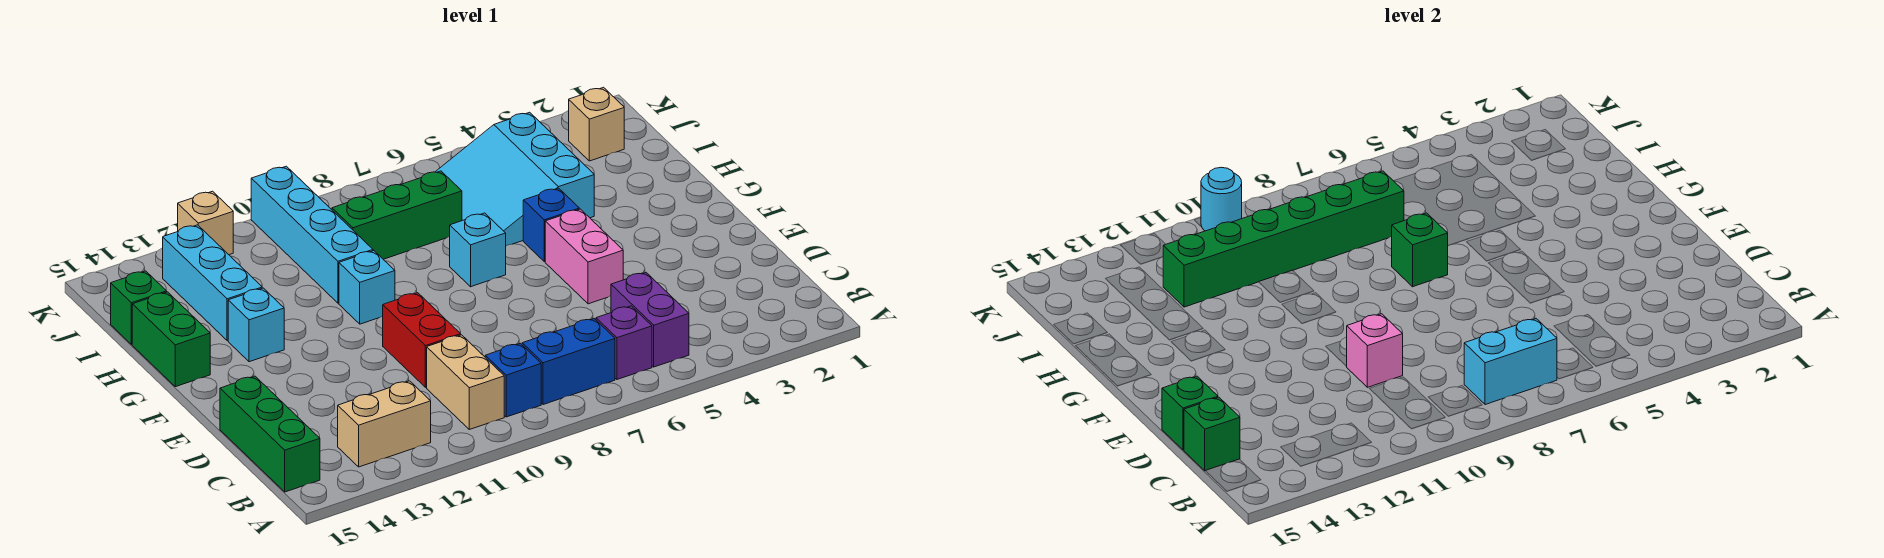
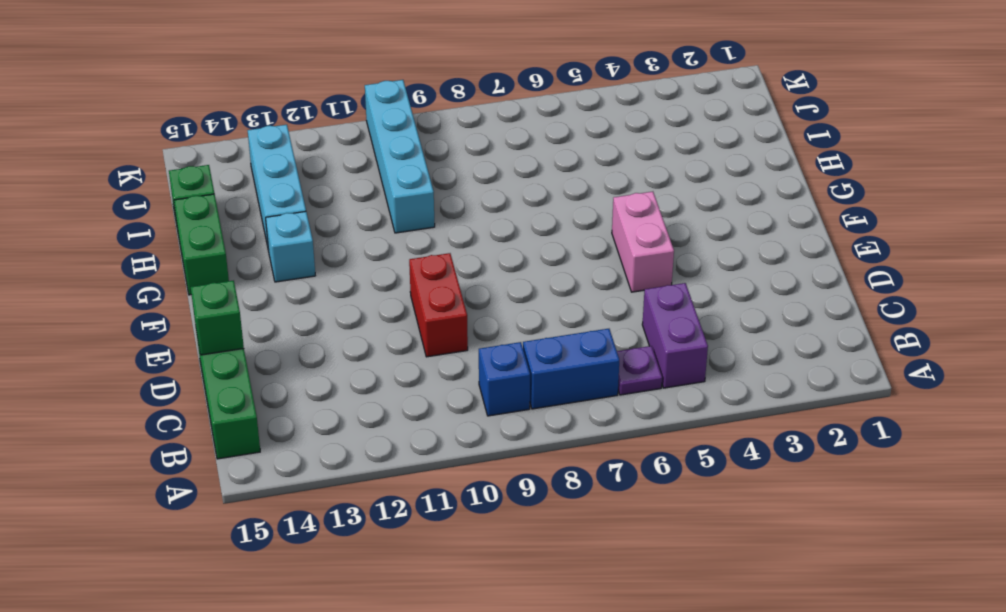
purple plate B6 level 1 -> purple brick B6 level 1
none -> tan brick B10:C10 level 1
none -> tan brick B12:B13 level 1
none -> blue brick G5 level 1

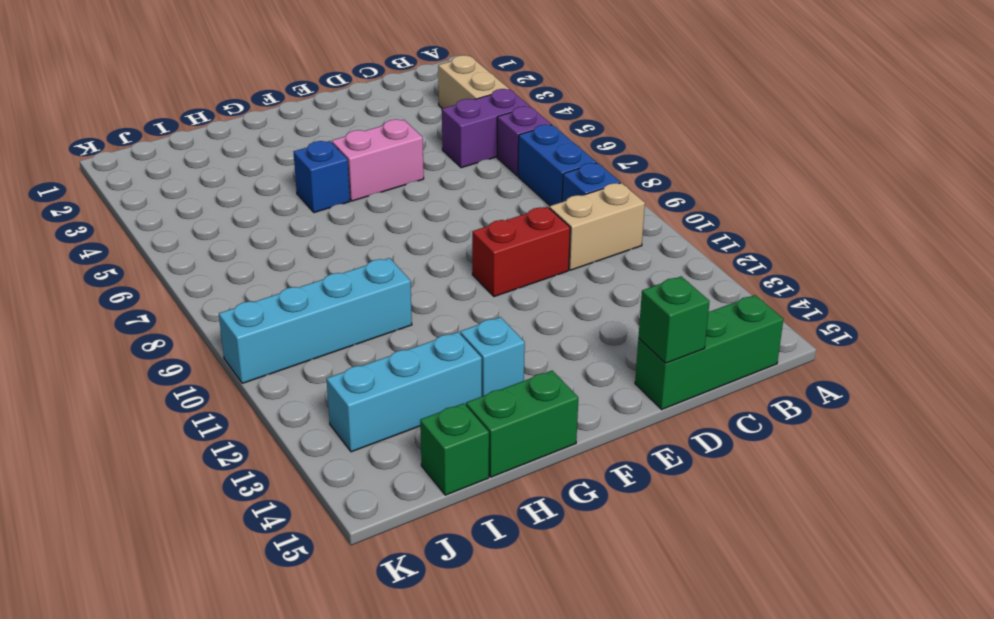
tan brick B3:B4 level 1 -> tan brick B12:B13 level 1
none -> cyan brick G7 level 1
none -> cyan brick G10 level 1
none -> cyan slope H4:J6 level 1 top 4

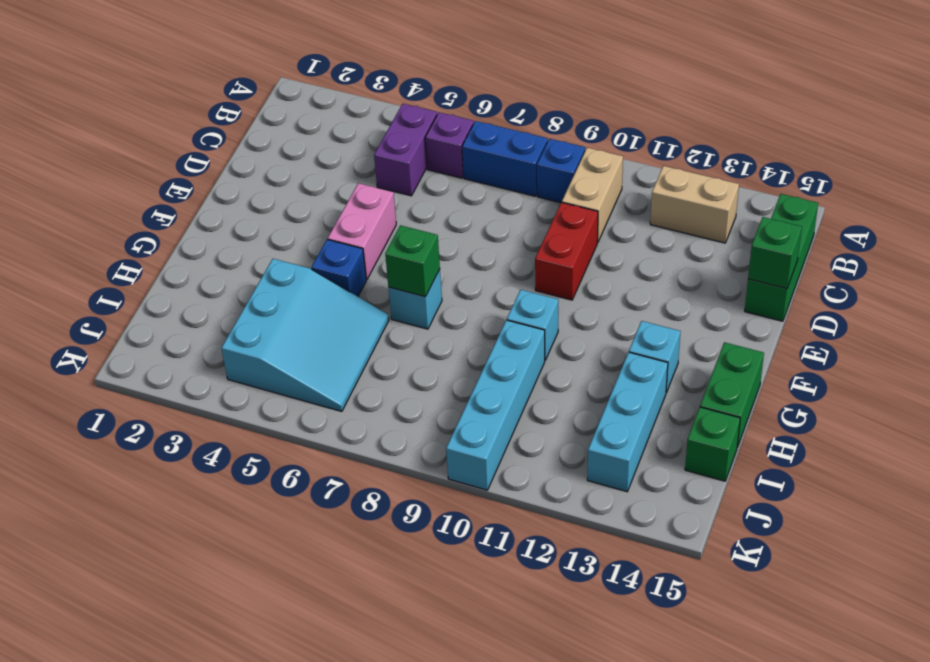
none -> green brick I7:I9 level 1
none -> tan brick J2 level 1
none -> tan brick K12 level 1

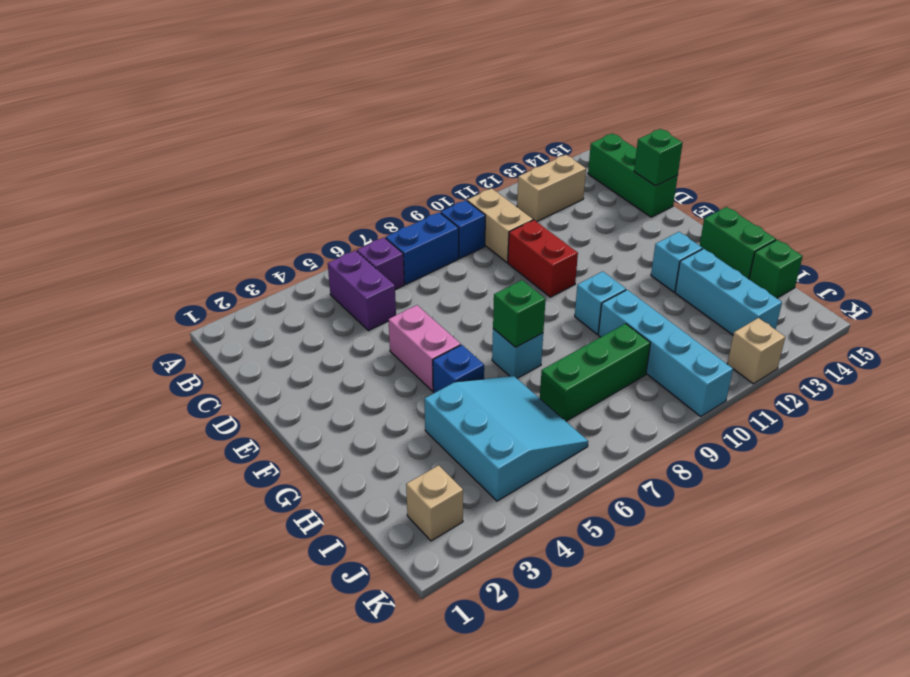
none -> cyan brick B7:B8 level 2
none -> green brick C15 level 2
none -> pink brick D10 level 2

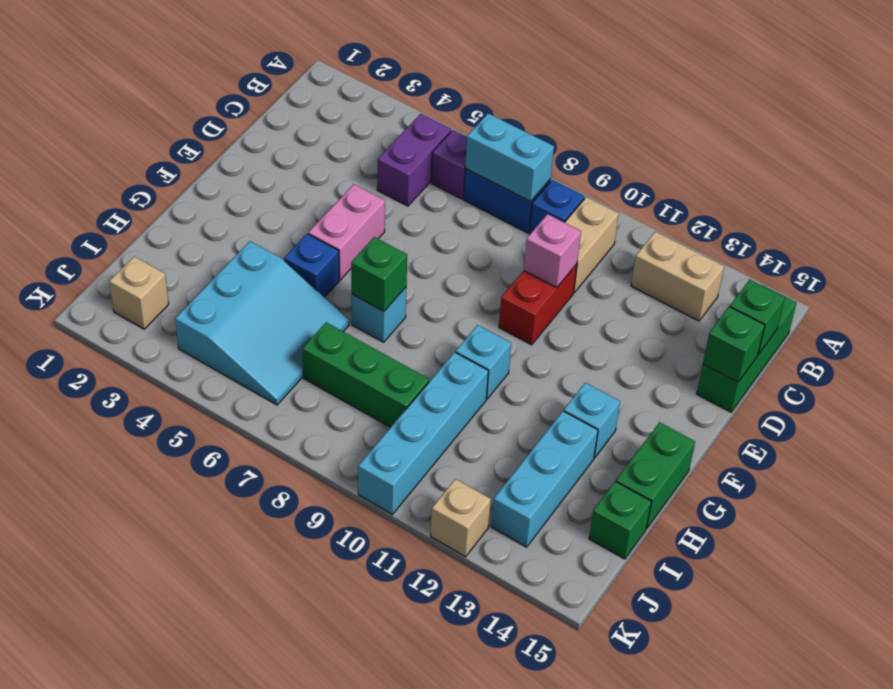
none -> green brick I7:I12 level 2
none -> cyan round brick K10 level 2

